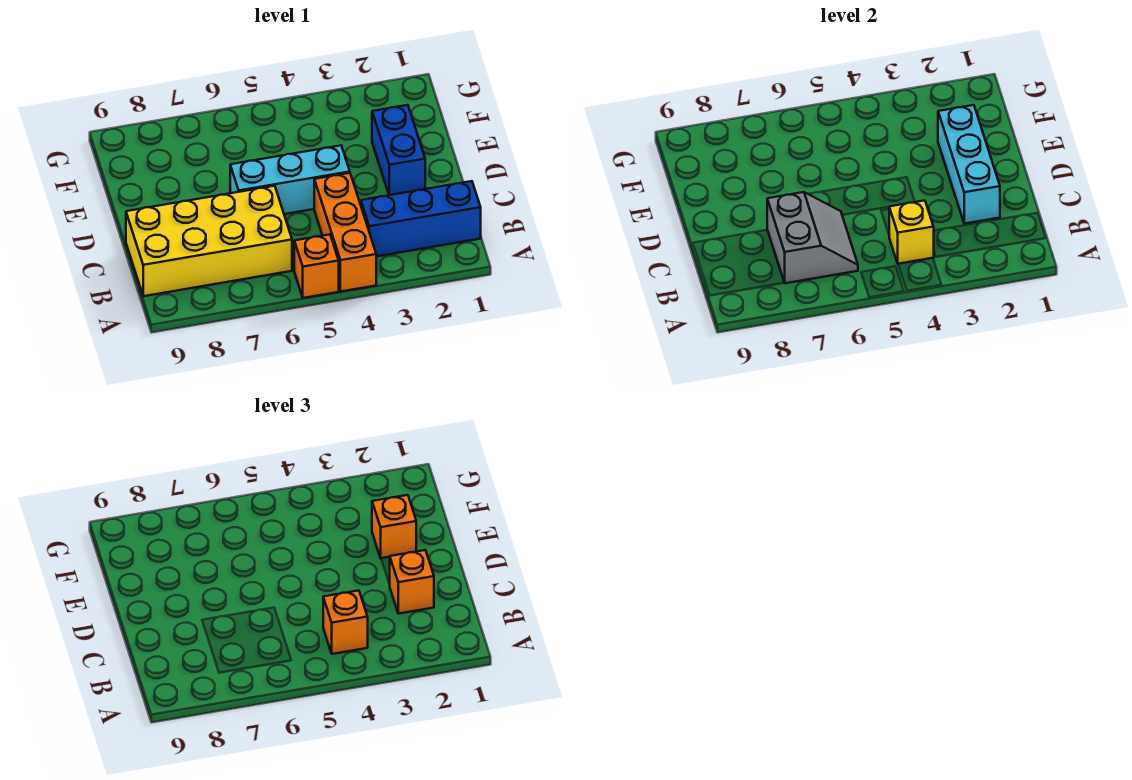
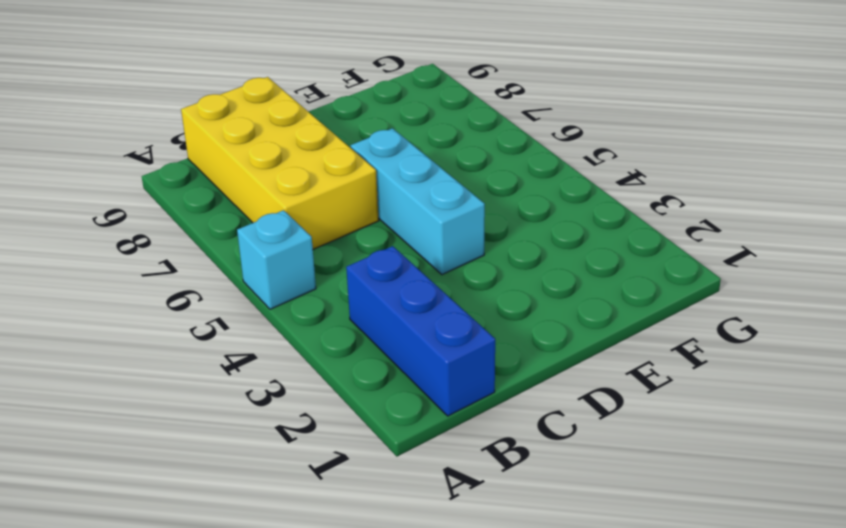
cyan brick A5 level 1 -> orange brick A5 level 1
none -> orange brick A4:C4 level 1
none -> blue brick D2:E2 level 1
none -> yellow brick B4 level 2

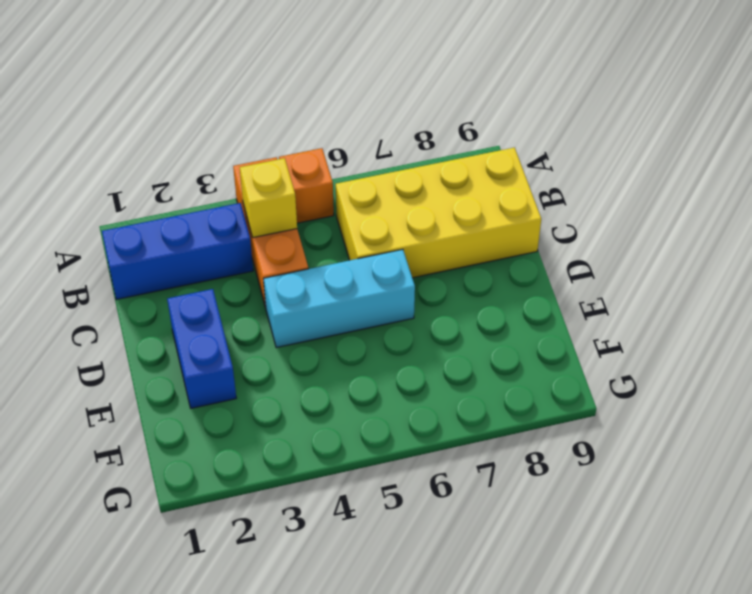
none -> grey slope B6:C7 level 2 top 7
none -> cyan brick C2:E2 level 2
none -> orange brick B4 level 3

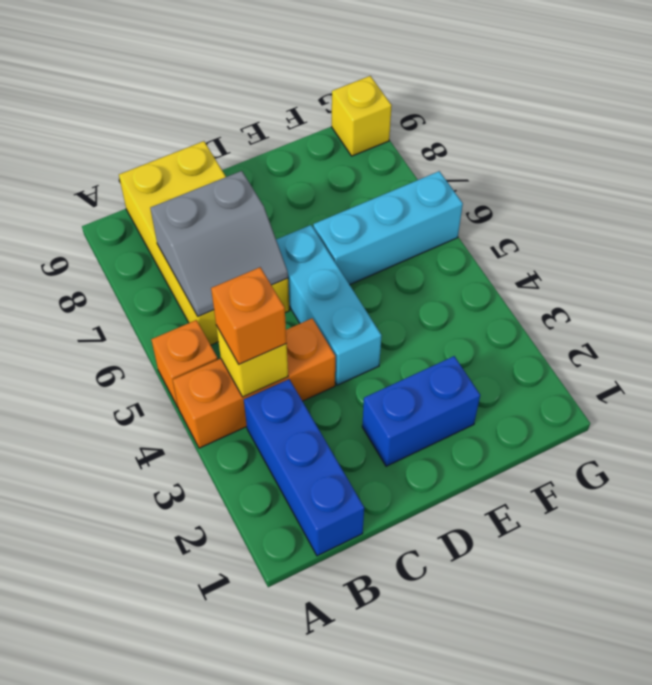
cyan brick E6:G6 level 1 -> cyan brick C2:E2 level 2
yellow brick G9 level 1 -> none
none -> orange brick C2 level 3
none -> orange brick E2 level 3

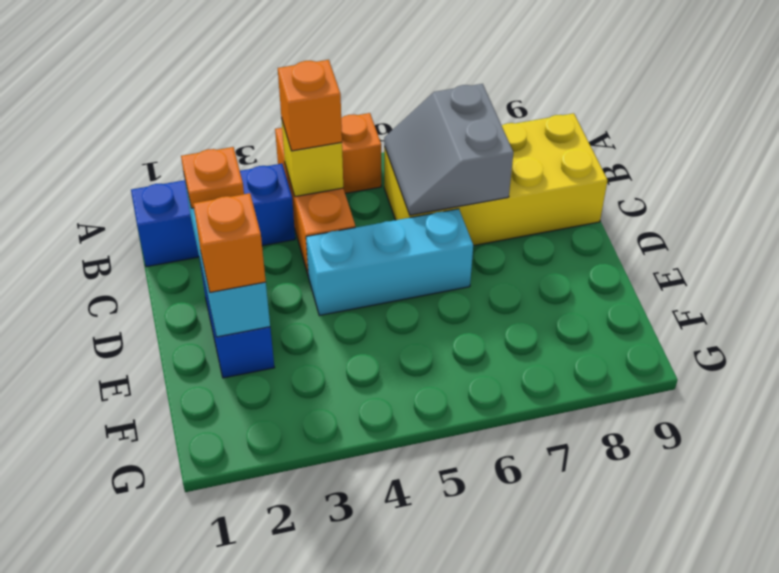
orange plate C2 level 3 -> orange brick C2 level 3

